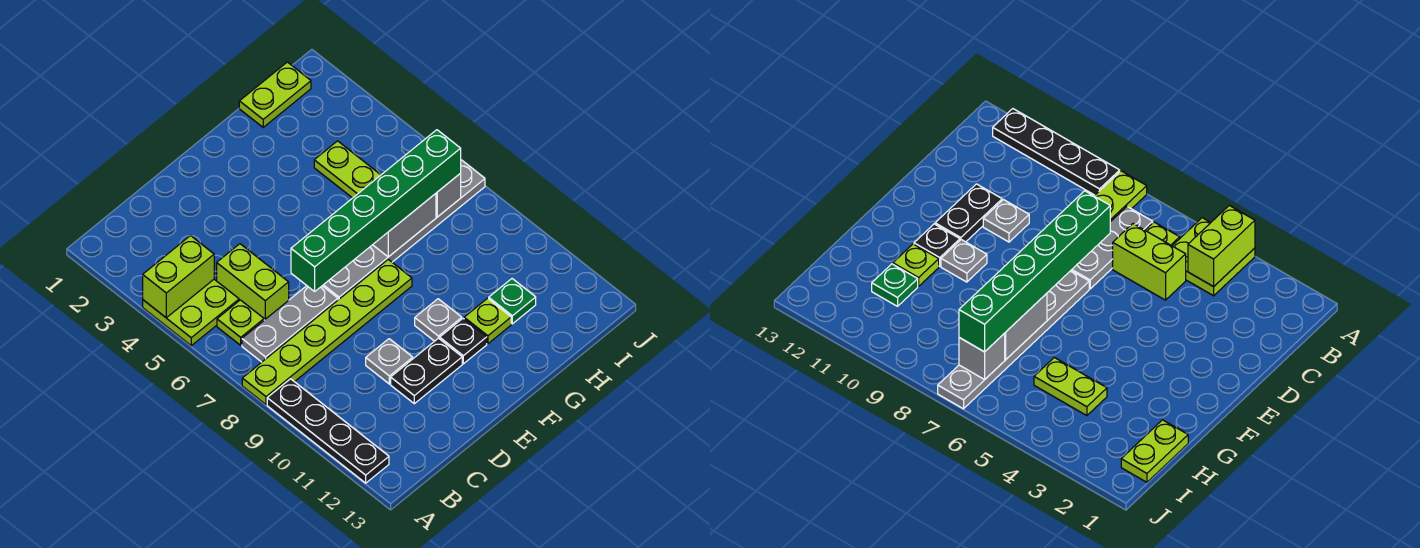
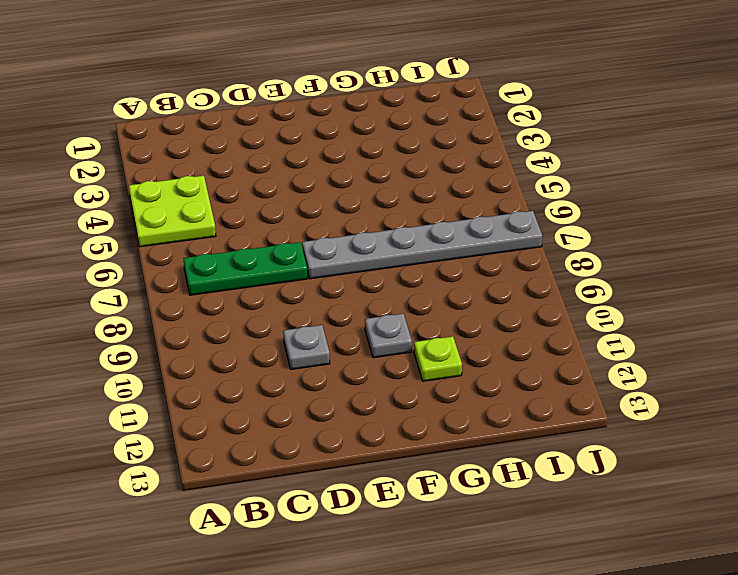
green plate B7:D7 level 1 -> grey plate B7:D7 level 1
none -> lime plate A8:F8 level 1
none -> black plate A9:A12 level 1
none -> lime plate B6 level 1

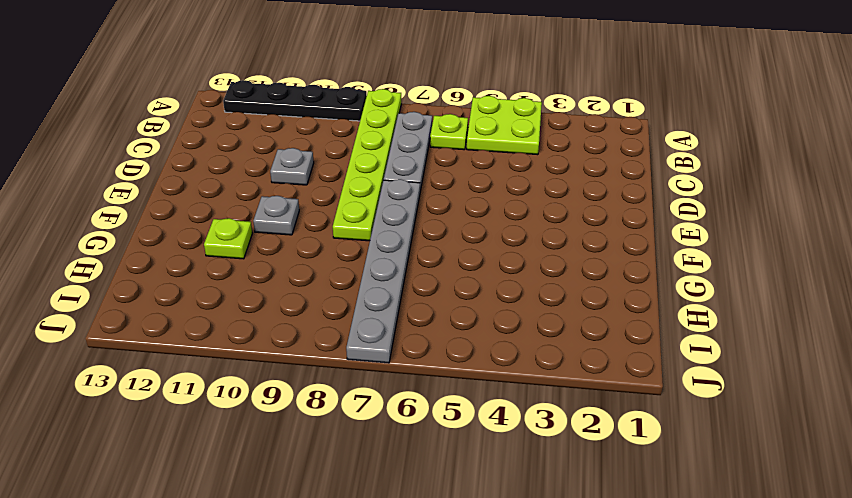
none -> lime brick C5:C6 level 1
none -> black plate D11:E11 level 1
none -> black plate F11 level 1

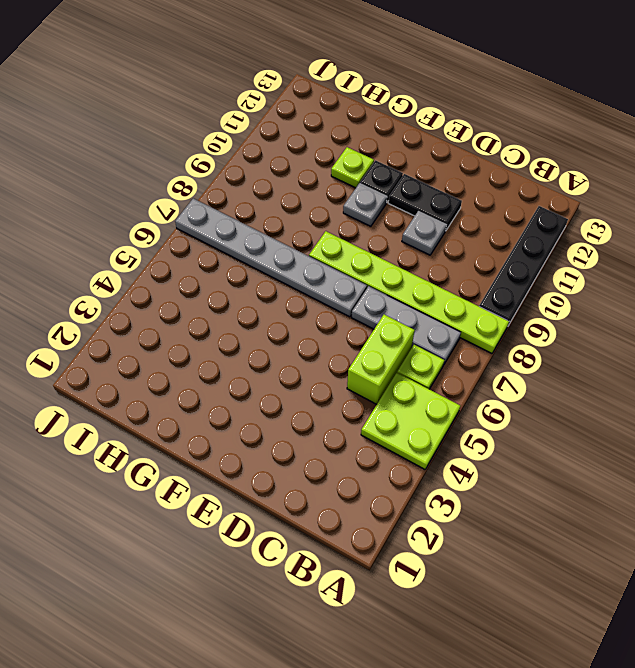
none -> lime plate H1:I1 level 1
none -> lime plate H4:H5 level 1
none -> green plate H11 level 1

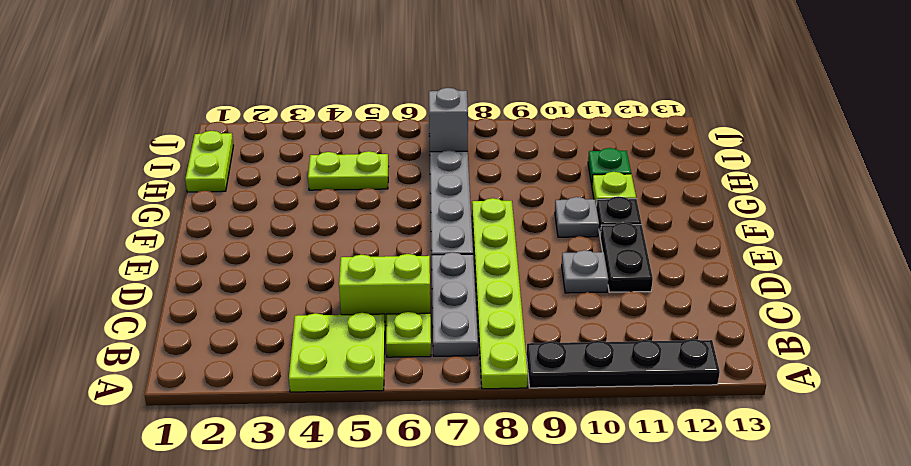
none -> lime brick A4:B4 level 2
none -> grey brick G7:H7 level 2
none -> green brick D7:I7 level 3

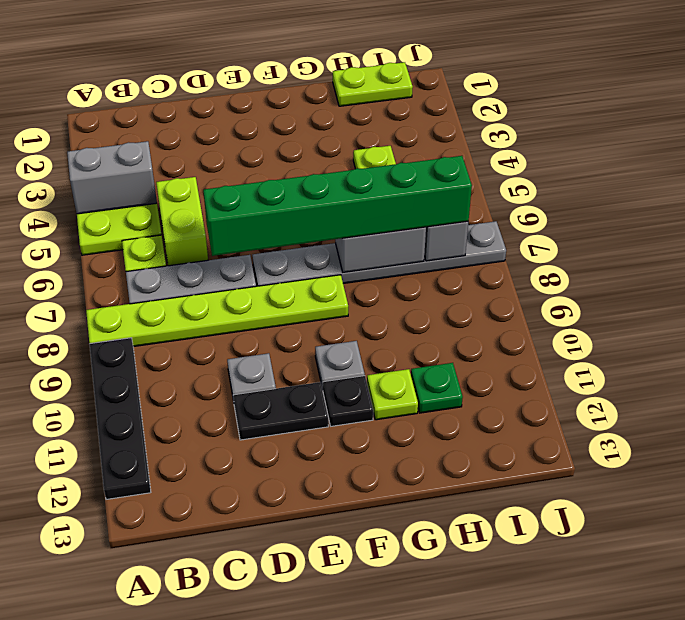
grey brick A4:B4 level 2 -> lime brick A4:B4 level 2

